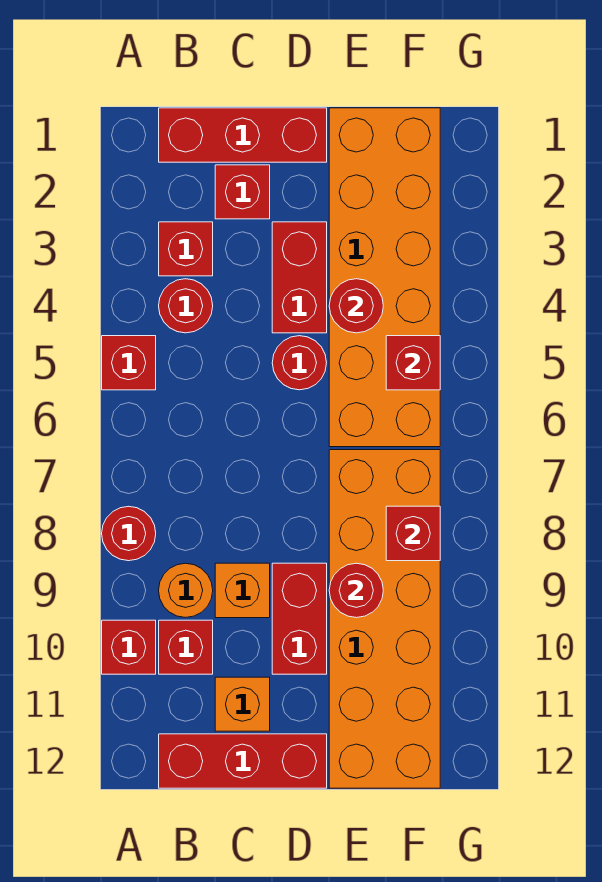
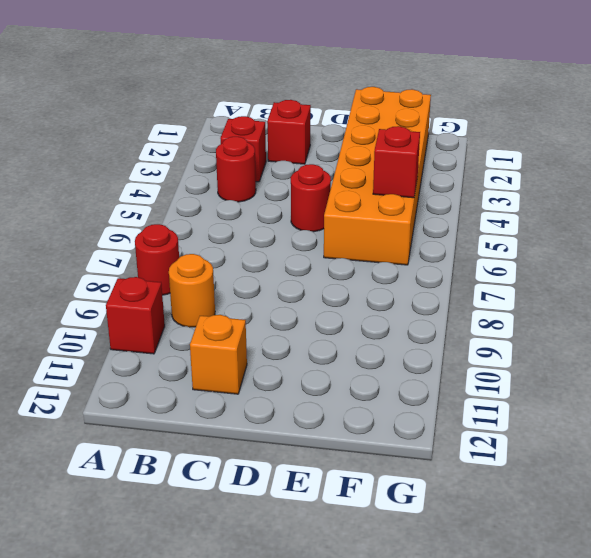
none -> red brick A5 level 1
none -> red brick B1:D1 level 1
none -> red brick B10 level 1

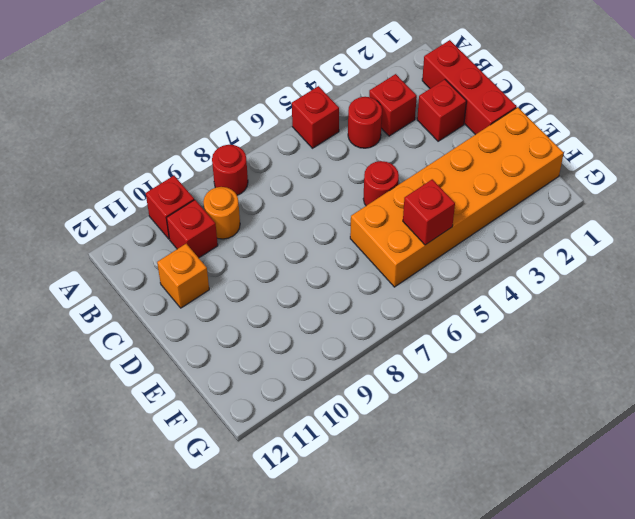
none -> red brick B12:D12 level 1
none -> orange brick C9 level 1
none -> red brick D3:D4 level 1

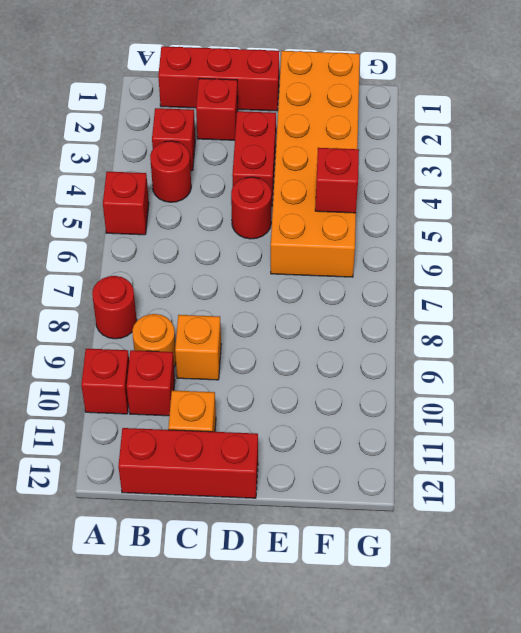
none -> red brick D9:D10 level 1
none -> orange brick E7:F12 level 1
none -> red round brick E4 level 2

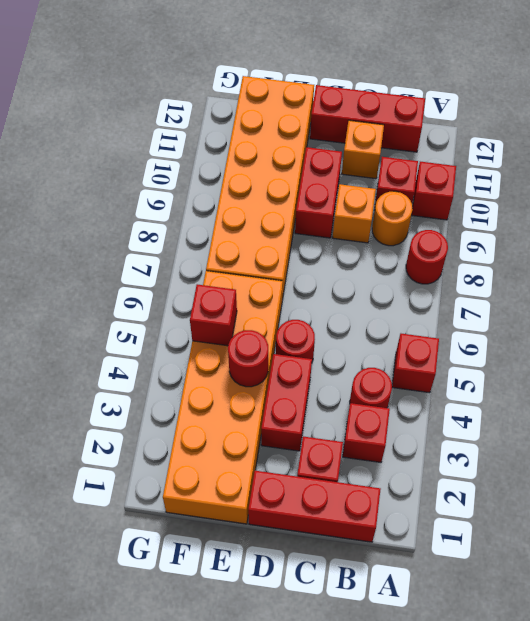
none -> red round brick E9 level 2
none -> red brick F8 level 2

